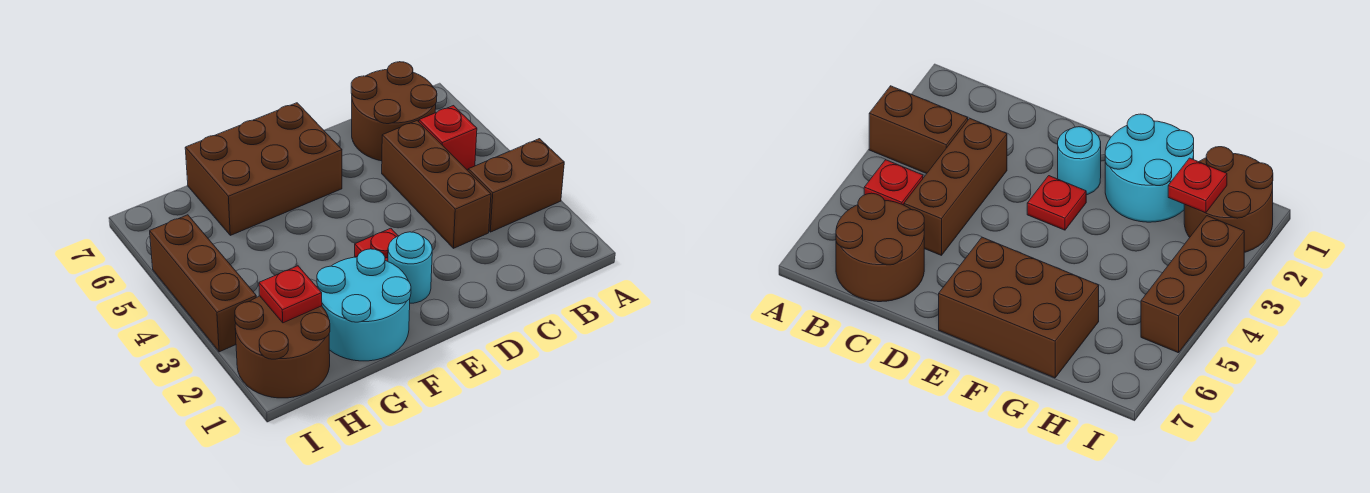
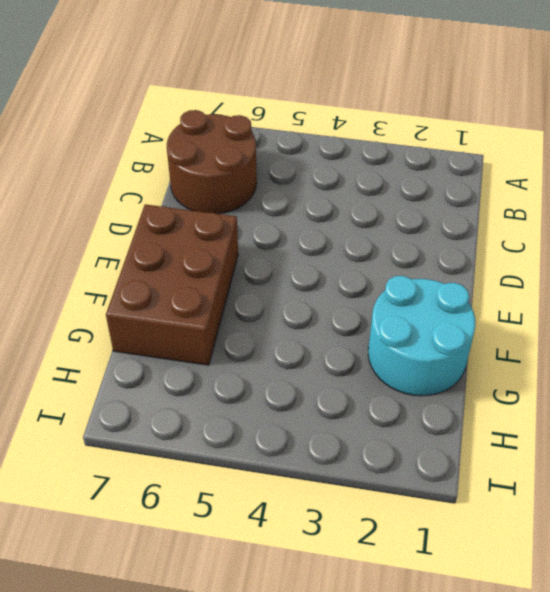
none -> brown brick A3:B3 level 1
none -> red brick B5 level 1

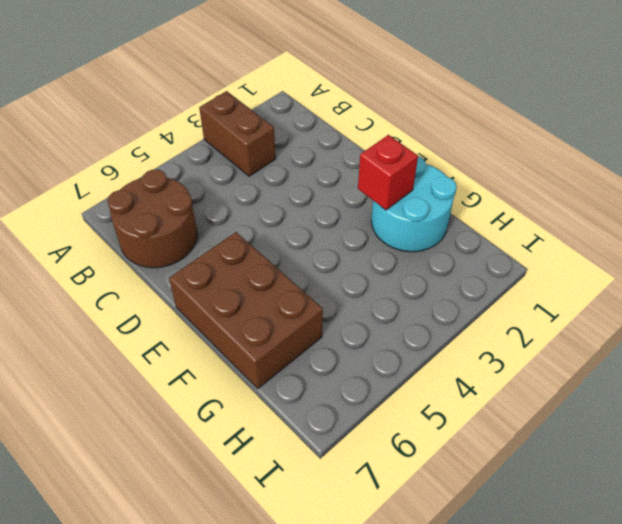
red brick F2 level 2 -> red brick B5 level 1
none -> brown brick C3:C5 level 1
none -> cyan round brick E2 level 1

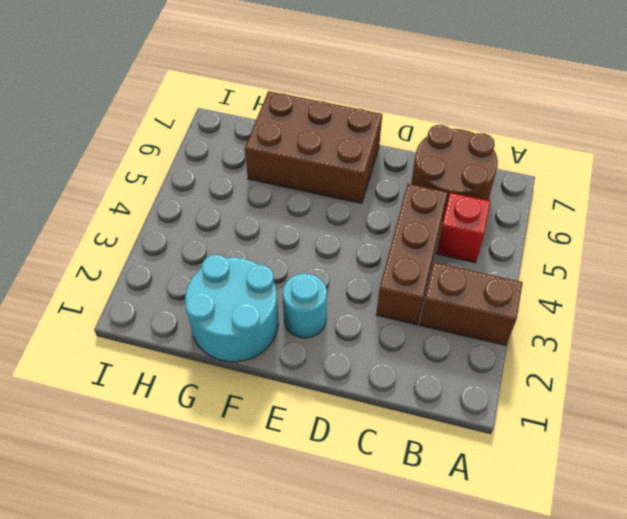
none -> red plate E3 level 1
none -> brown round brick H1:I2 level 1

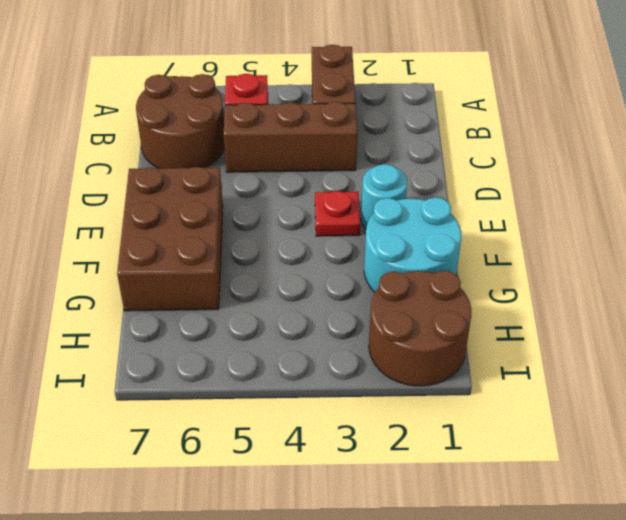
none -> brown brick I3:I5 level 1
none -> red plate H2 level 2

